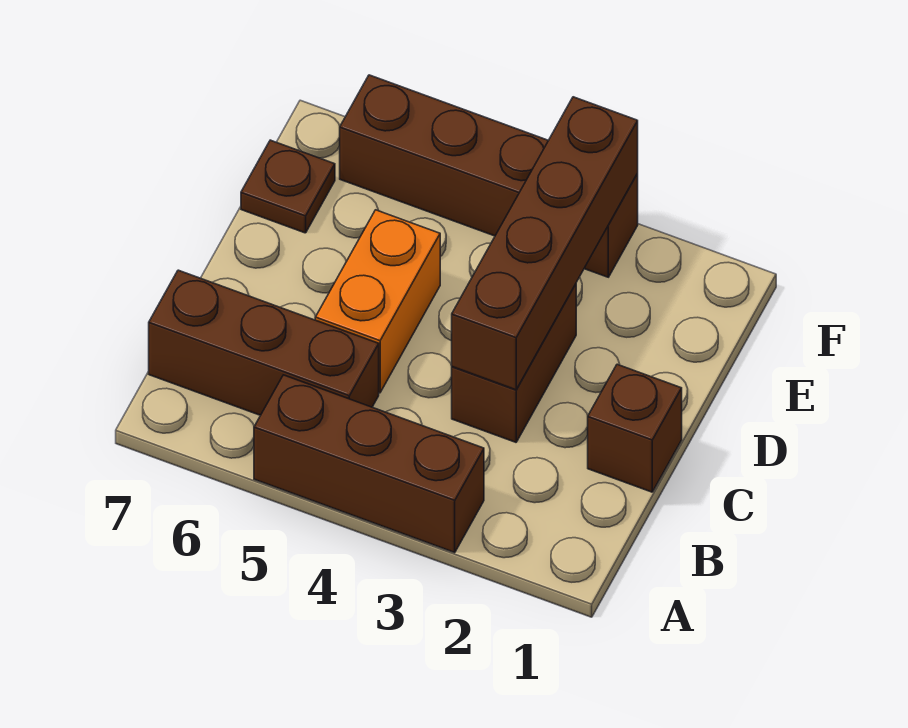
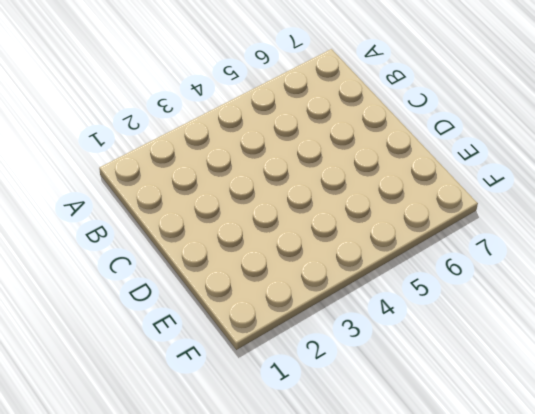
none -> brown brick A3:A5 level 1
none -> brown brick B5:B7 level 1

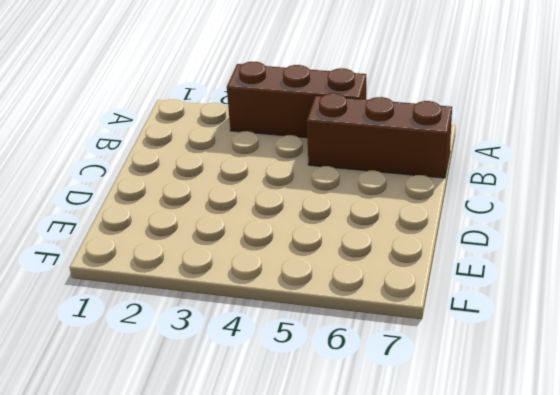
none -> brown brick C1 level 1
none -> brown brick C3:D3 level 1

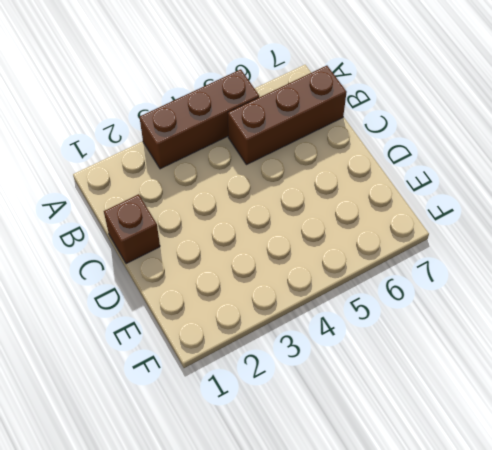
none -> brown brick C3:D3 level 1
none -> orange brick C5:D5 level 1

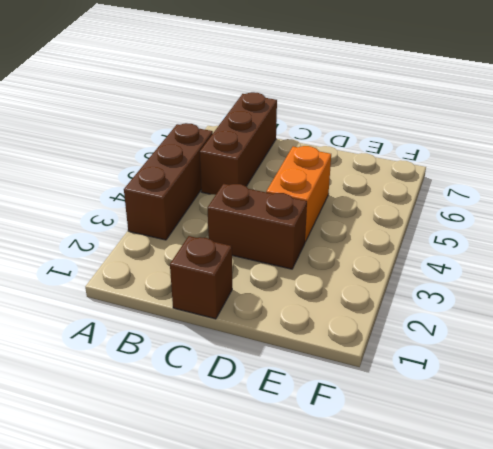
orange brick D4:D5 level 1 -> orange brick C5:D5 level 1
none -> brown plate E7 level 1
none -> brown brick F3:F6 level 1

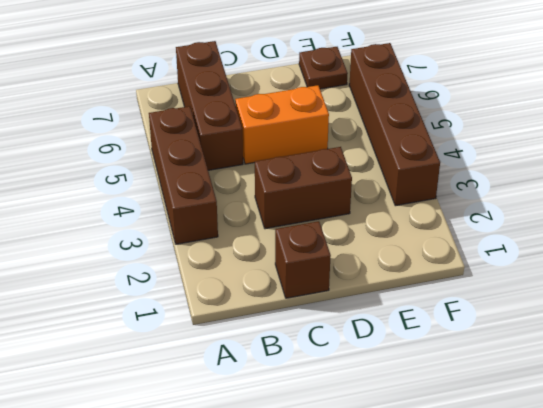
none -> brown brick C3:F3 level 2

